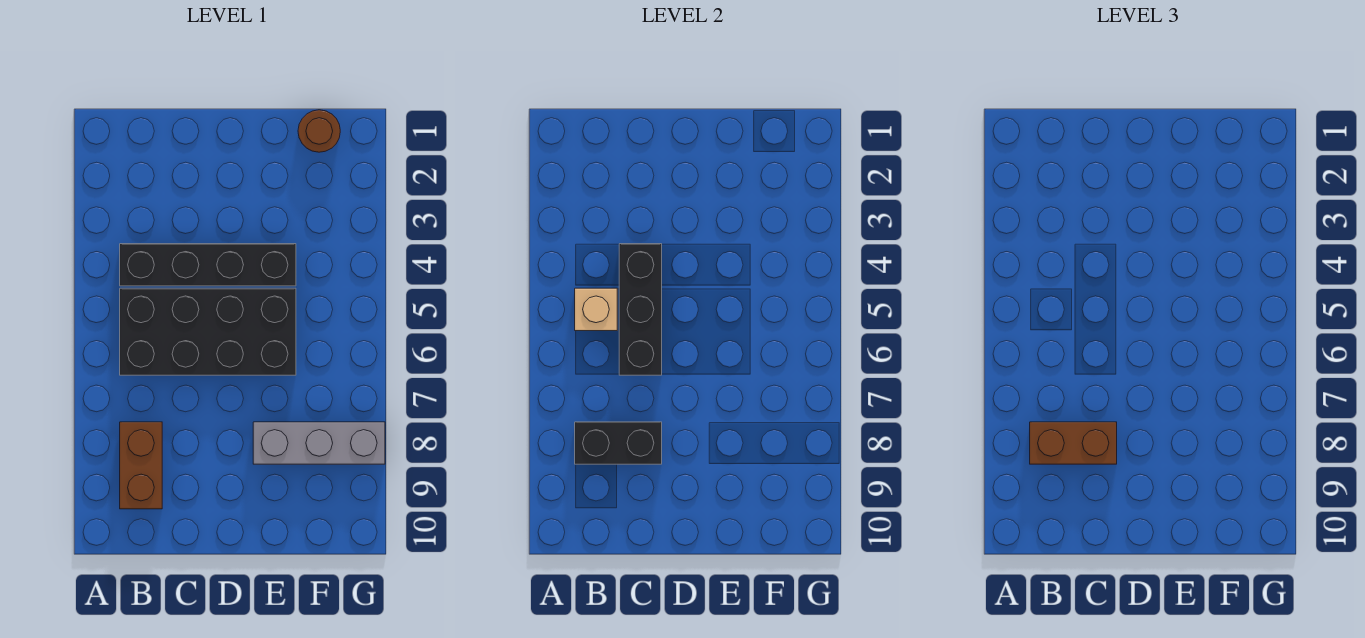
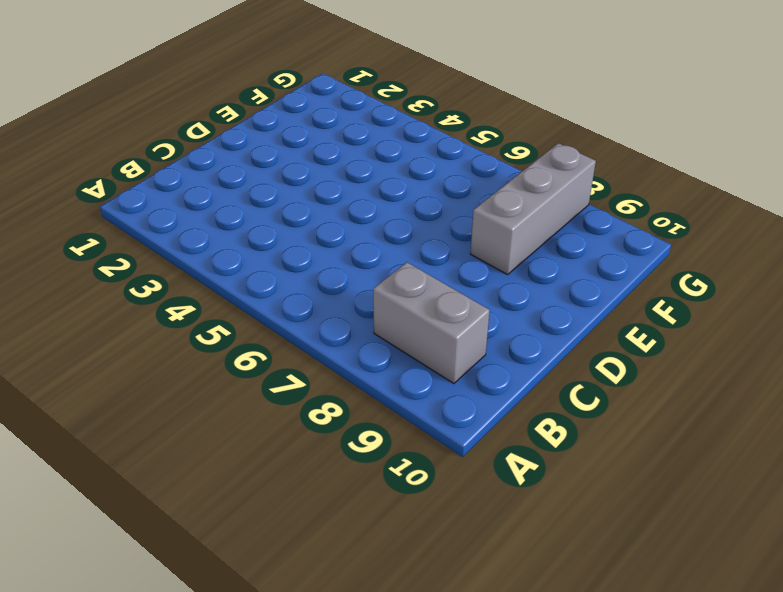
grey brick B8:B9 level 1 -> brown brick B8:B9 level 1
none -> black brick B4:E4 level 1
none -> black brick B5:E6 level 1

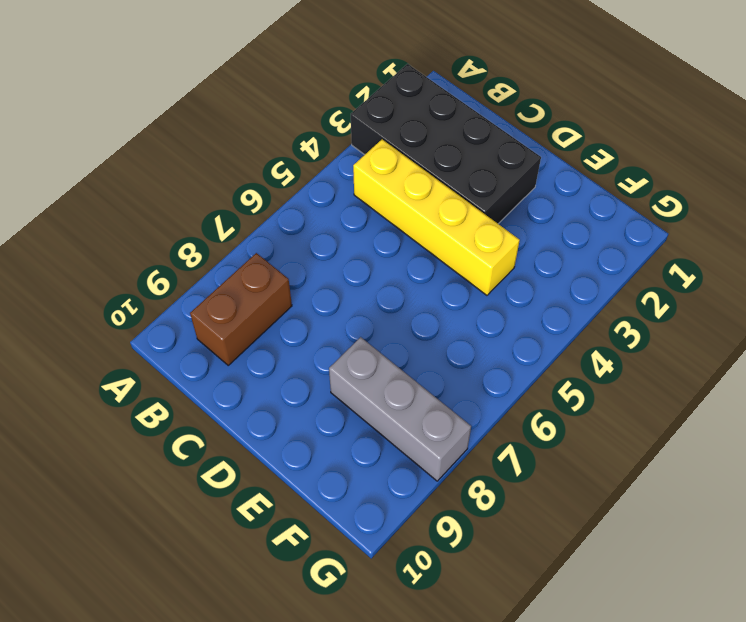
black brick A2:D3 level 1 -> black brick B5:E6 level 1
yellow brick B4:E4 level 1 -> black brick B4:E4 level 1
none -> brown round brick F1 level 1
none -> tan brick B5 level 2

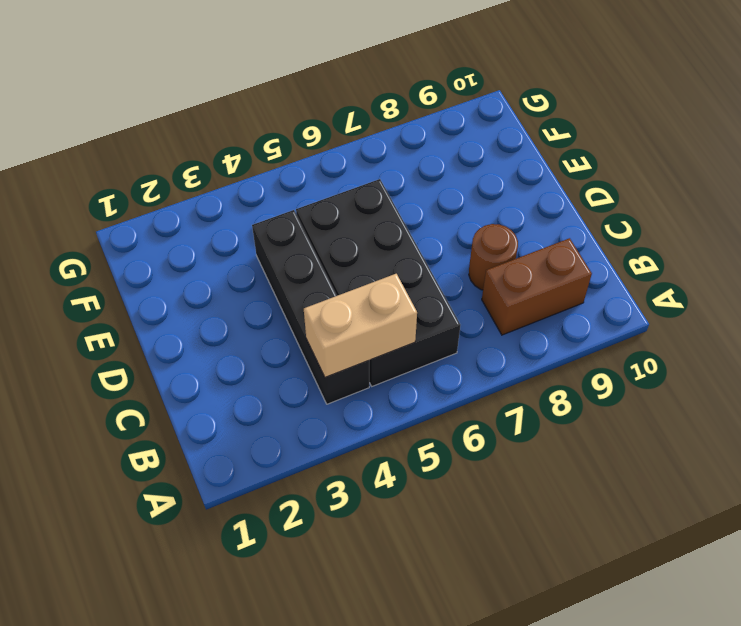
tan brick B4:B5 level 2 -> tan brick B5 level 2
brown round brick C8 level 1 -> brown round brick F1 level 1
none -> grey brick E8:G8 level 1
none -> black brick B8:C8 level 2

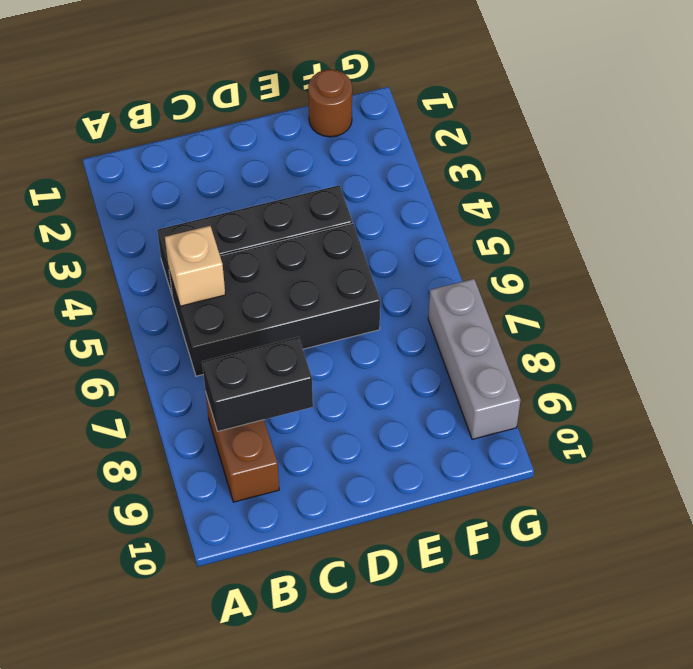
grey brick G7:G9 level 1 -> grey brick E8:G8 level 1
none -> black brick C4:C6 level 2
none -> brown brick B8:C8 level 3

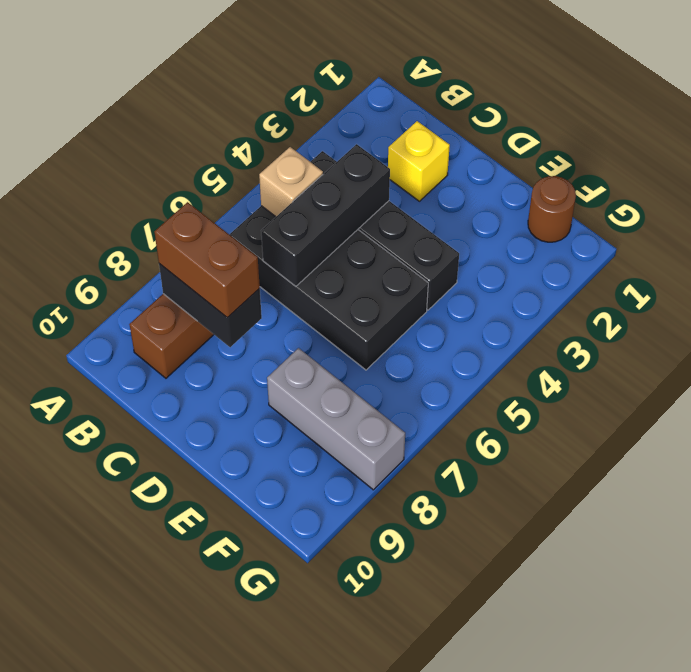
yellow brick C2 level 1 -> none

